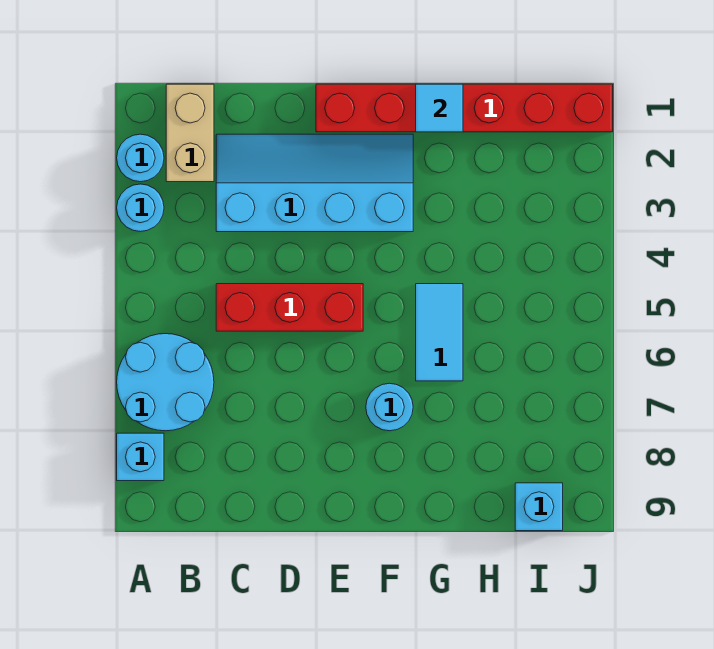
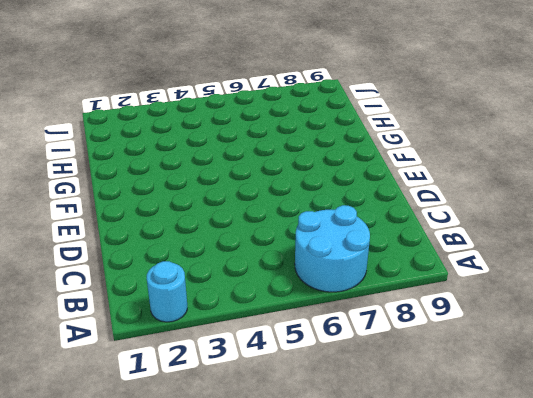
none -> cyan round brick A3 level 1
none -> cyan brick A8 level 1
none -> tan brick B1:B2 level 1

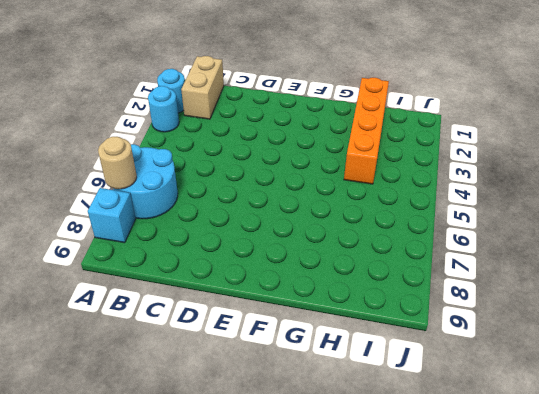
tan round brick A7 level 2 -> none
orange brick H1:H4 level 1 -> red brick E1:J1 level 1
none -> cyan slope C2:F3 level 1 top 3
none -> red brick C5:E5 level 1
none -> cyan round brick F7 level 1

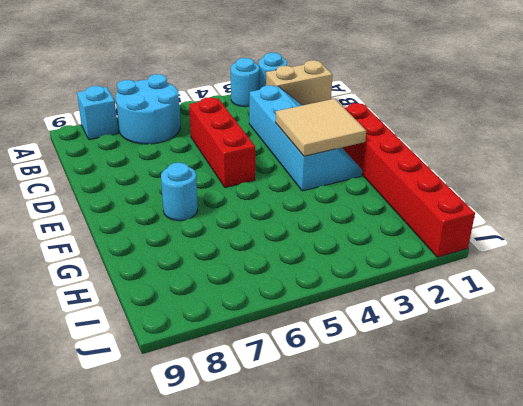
tan tile E2:F3 level 2 -> none
none -> cyan tile G5:G6 level 1
none -> cyan brick I9 level 1
none -> cyan tile G1 level 2

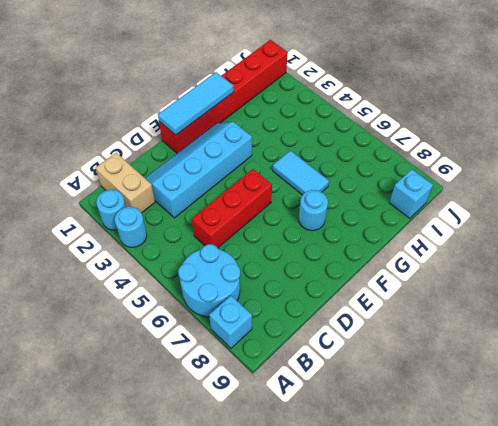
cyan tile E1:G1 level 2 -> cyan tile G1 level 2

